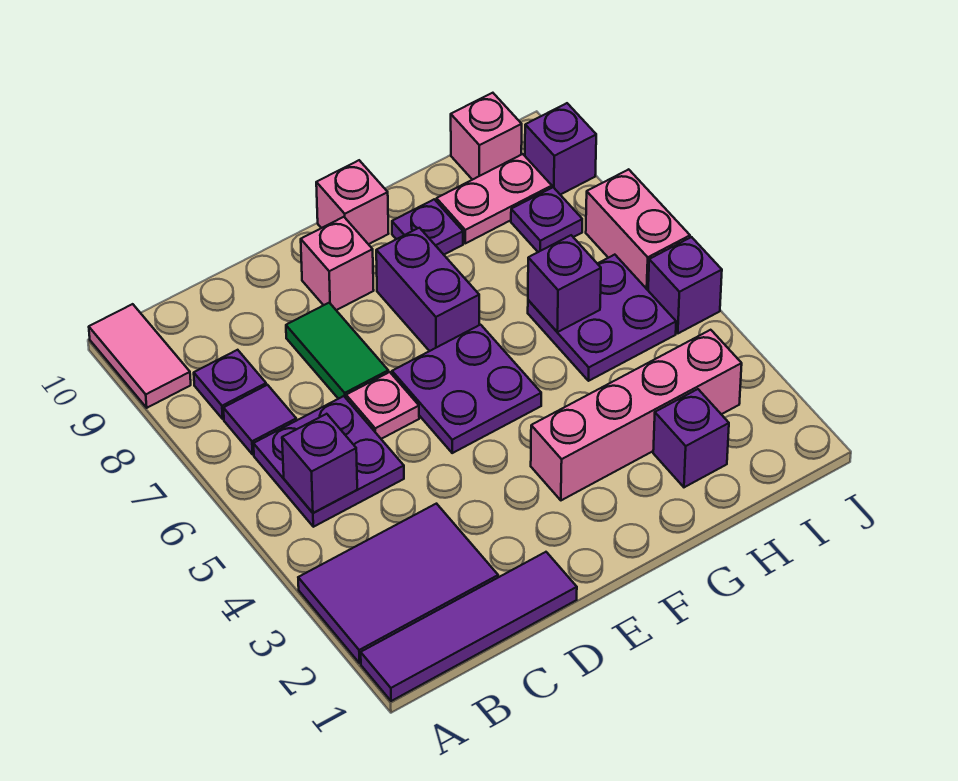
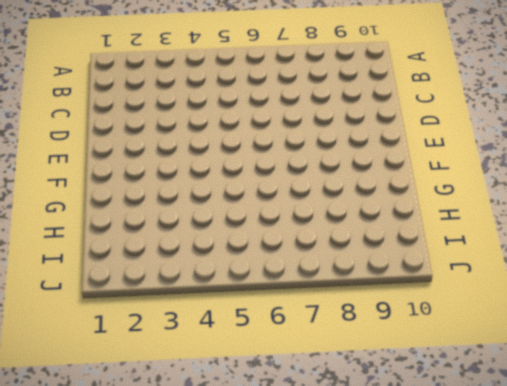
none -> purple tile A1:D1 level 1
none -> purple tile A2:C3 level 1
none -> pink tile A9:A10 level 1

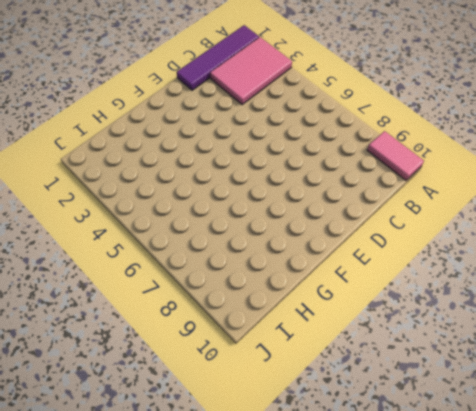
pink tile A2:C3 level 1 -> purple tile A2:C3 level 1
none -> purple plate B5:C6 level 1
none -> purple tile B7 level 1
none -> purple plate B8 level 1

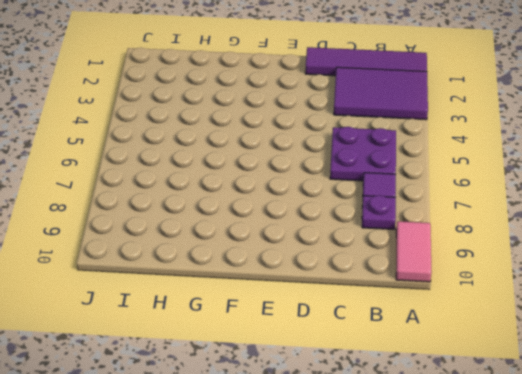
none -> pink plate D6 level 1
none -> green tile D7:D8 level 1
none -> purple plate E5:F6 level 1

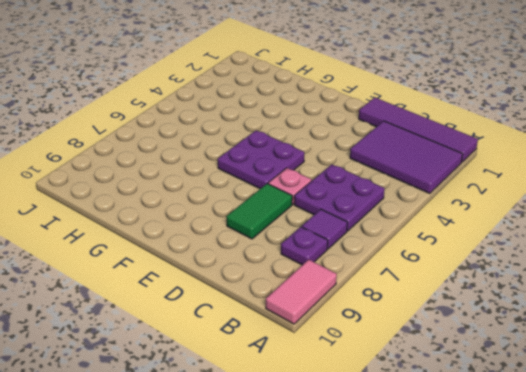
none -> pink brick E9 level 1
none -> pink brick F3:I3 level 1
none -> purple brick F7:F8 level 1

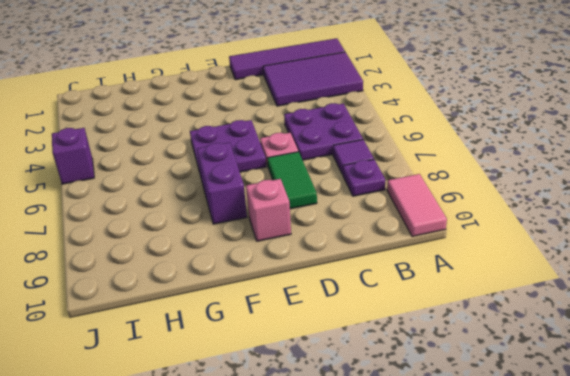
none -> pink brick F3:I3 level 1
none -> pink brick F10 level 1
none -> purple plate G9 level 1

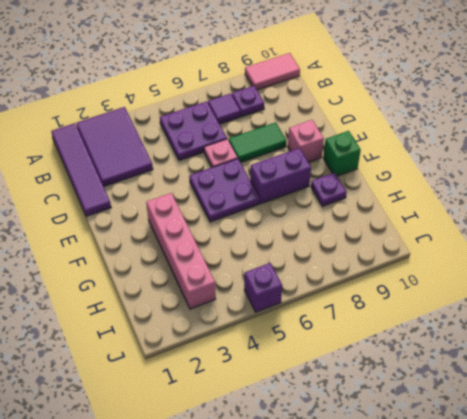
green brick F10 level 1 -> pink brick F10 level 1
none -> purple brick H2 level 1
none -> purple plate H5:I6 level 1
none -> pink plate H9:I9 level 1

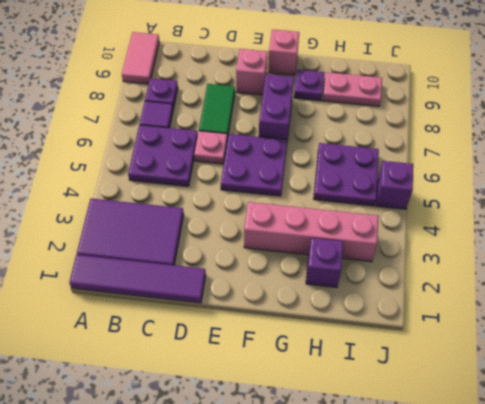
none -> purple plate I8 level 1
none -> pink brick I10 level 1
none -> pink brick J6:J7 level 1

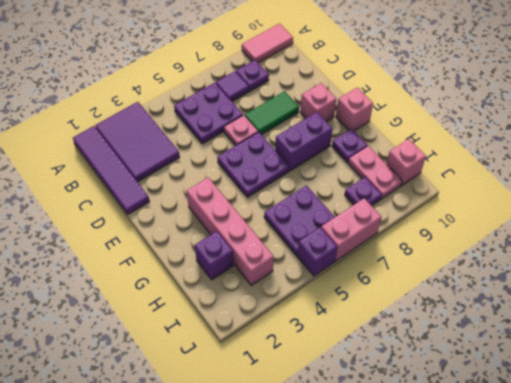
none -> purple brick J9 level 1
none -> purple brick B5 level 2
none -> purple brick H6 level 2

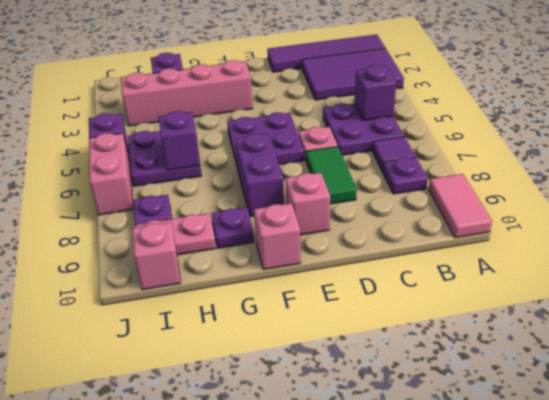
none -> purple brick J9 level 1

